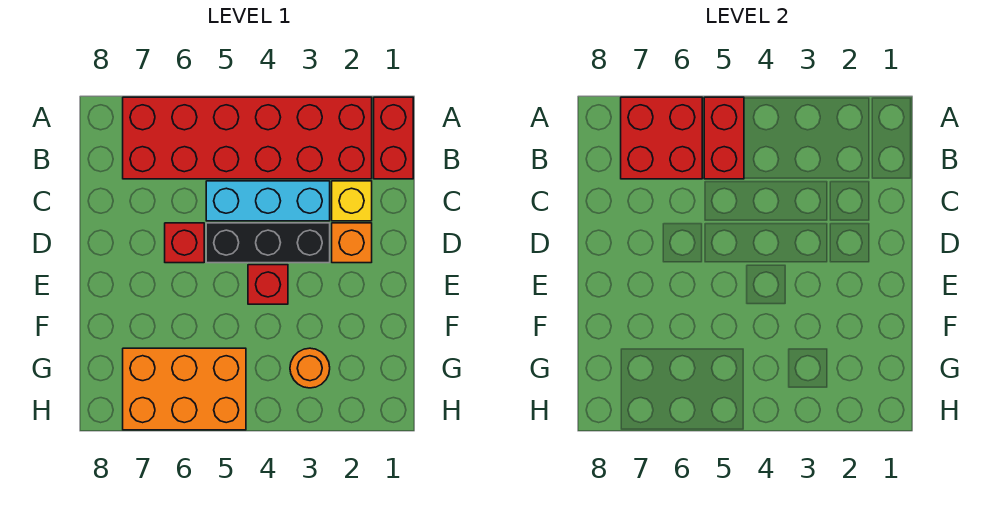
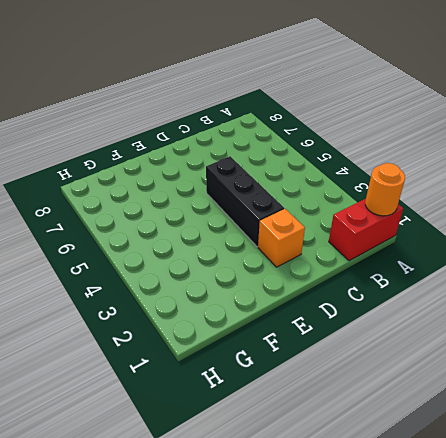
orange round brick A1 level 2 -> orange round brick G3 level 1
none -> red brick A2:B7 level 1
none -> yellow brick C2 level 1
none -> cyan brick C3:C5 level 1

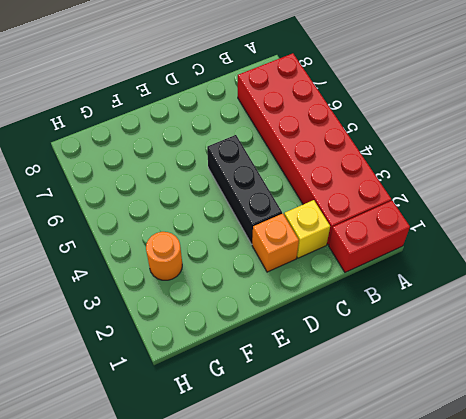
none -> cyan brick C3:C5 level 1
none -> red brick D6 level 1
none -> red brick E4 level 1

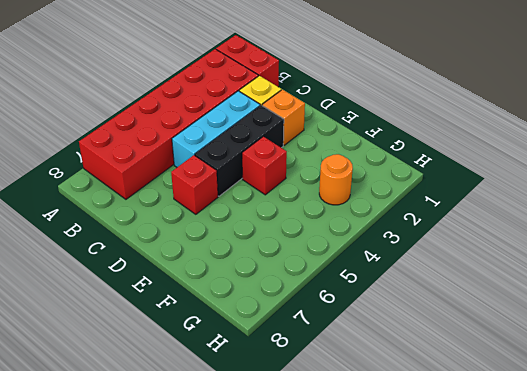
none -> orange brick G5:H7 level 1
none -> red brick A5:B5 level 2
none -> red brick A6:B7 level 2

